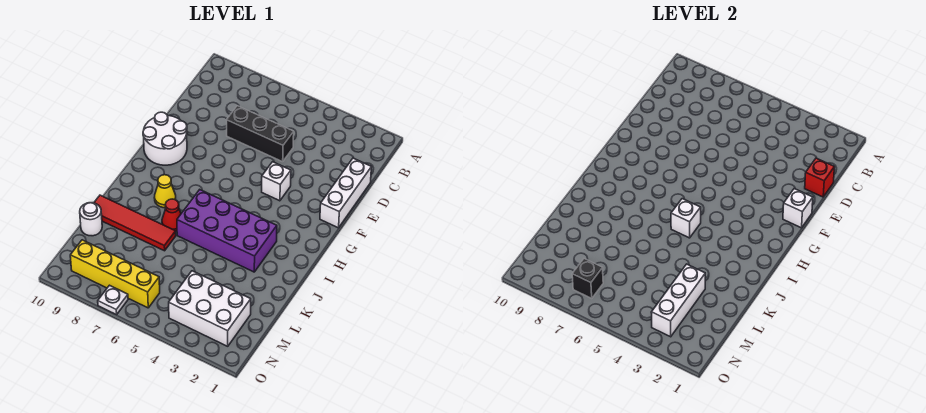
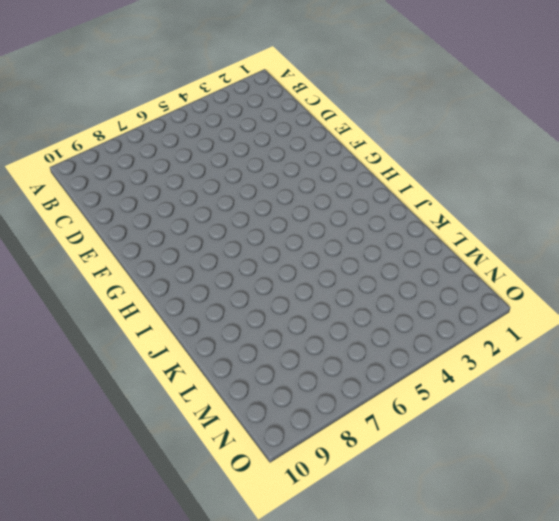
none -> white brick D1:F1 level 1
none -> black brick D5:D7 level 1
none -> white brick F4 level 1

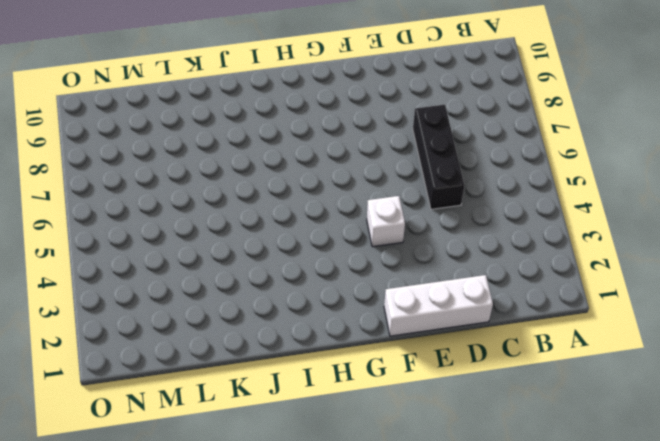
none -> white round brick F9:G10 level 1
none -> purple brick I3:J6 level 1
none -> yellow cone I8 level 1

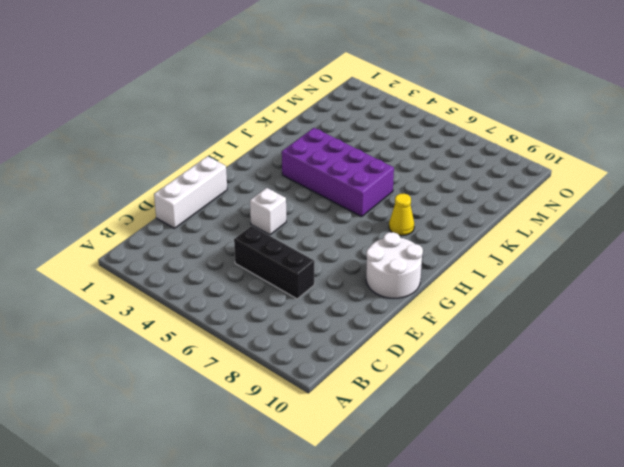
none -> red cone J7 level 1
none -> red tile K7:K10 level 1
none -> white round brick L10 level 1

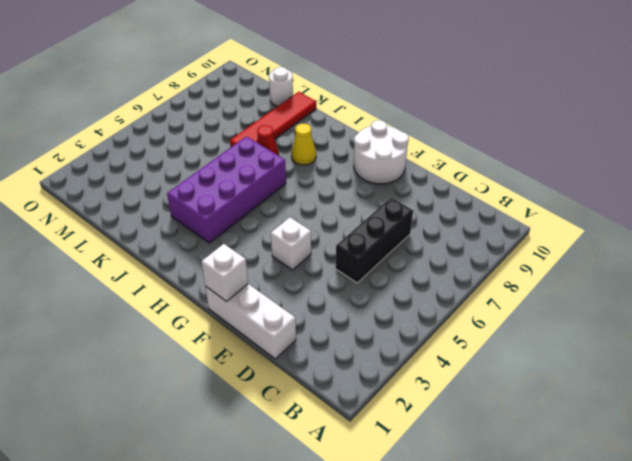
none -> white brick M2:N4 level 1
none -> yellow brick N6:N9 level 1
none -> white plate O7 level 1

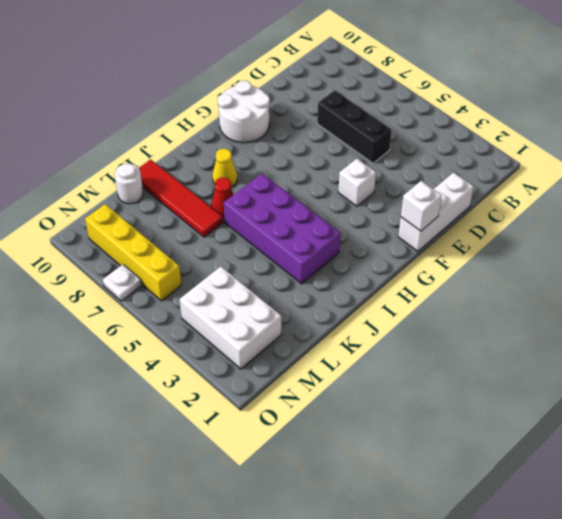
none -> red brick D1 level 2
none -> white brick I5 level 2
none -> white brick L3:N3 level 2

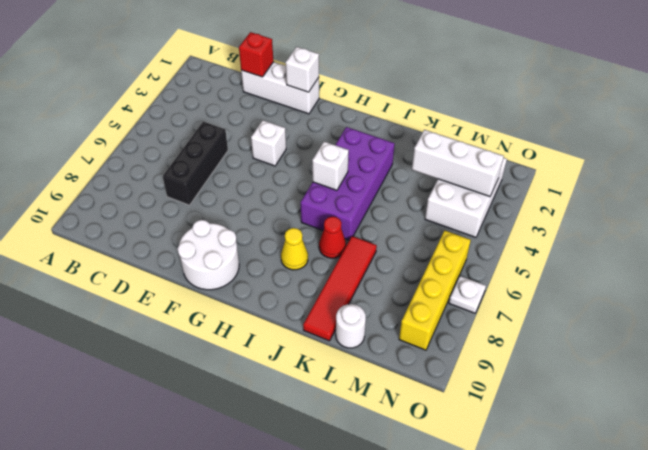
none -> black brick N7 level 2

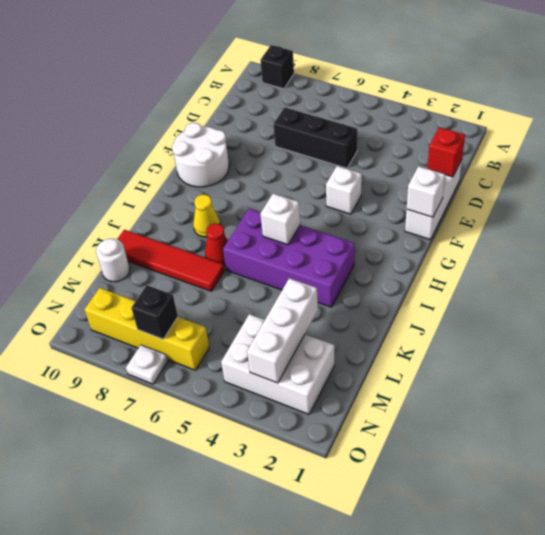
black brick A9 level 1 -> none

